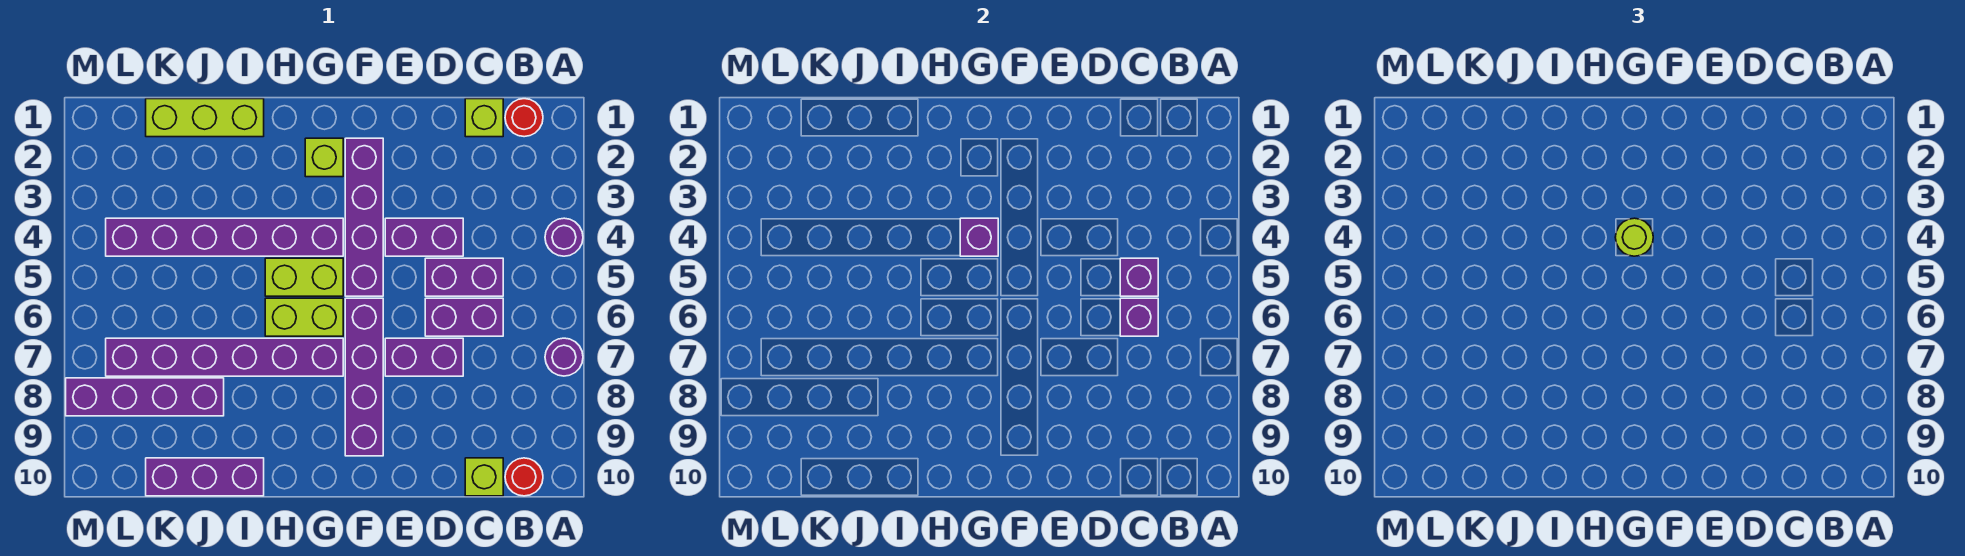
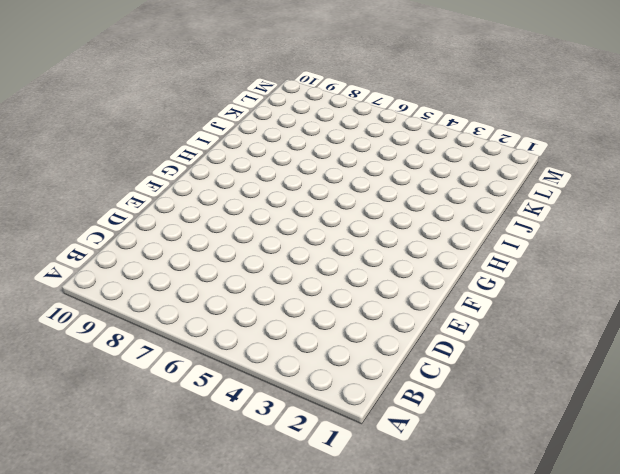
none -> purple round brick A4 level 1
none -> purple round brick A7 level 1
none -> red round brick B1 level 1

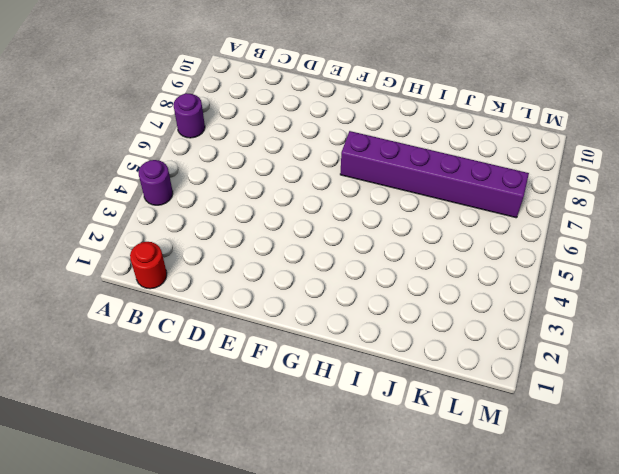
none -> red round brick B10 level 1
none -> lime brick C1 level 1
none -> purple brick C5:D5 level 1

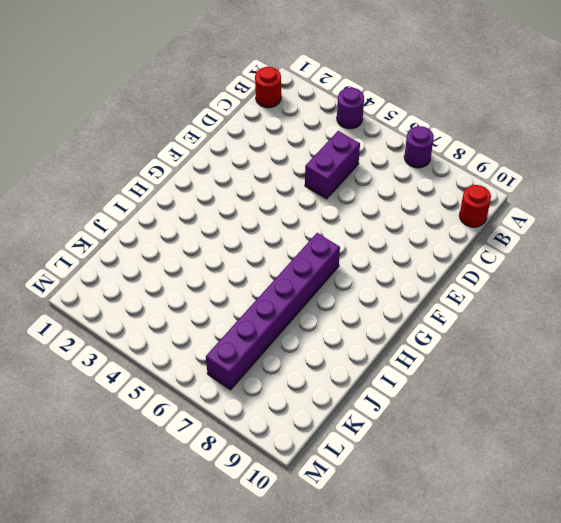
none -> lime brick C1 level 1
none -> purple brick C6:D6 level 1
none -> lime brick C10 level 1

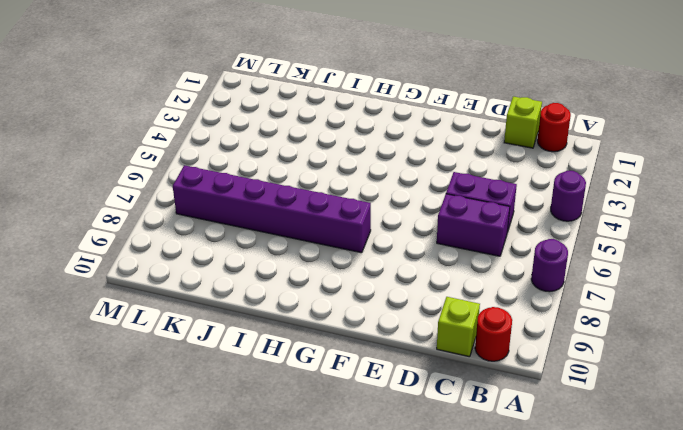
none -> purple brick D4:E4 level 1
none -> purple brick D7:E7 level 1
none -> purple brick F2:F5 level 1

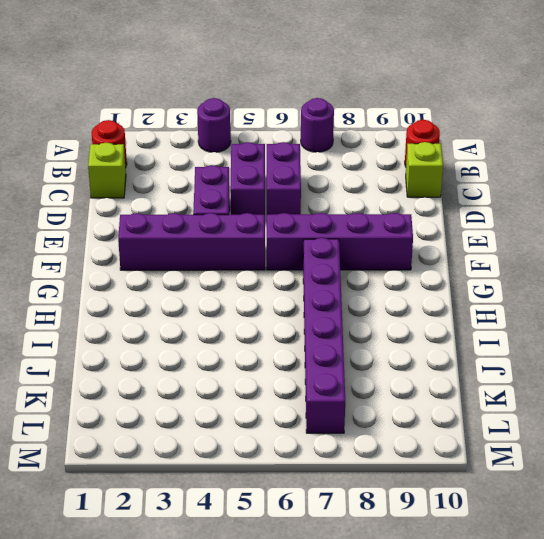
none -> purple brick D7:E7 level 1
none -> lime brick G2 level 1
none -> purple brick G4:L4 level 1

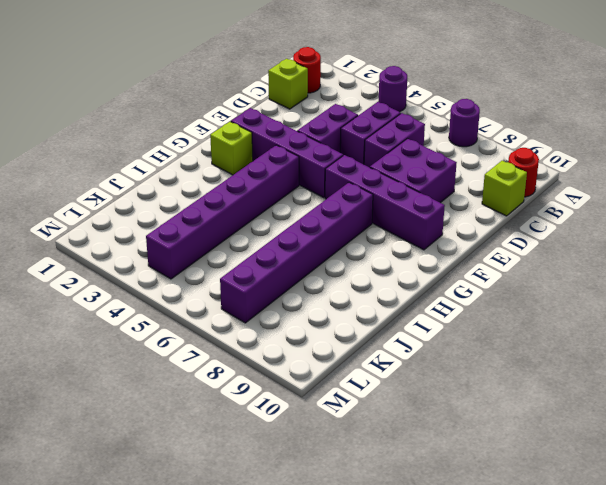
purple brick D7:E8 level 1 -> purple brick D7:E7 level 1
none -> lime brick G5:H5 level 1
none -> lime brick G6:H6 level 1
none -> lime brick I1:K1 level 1

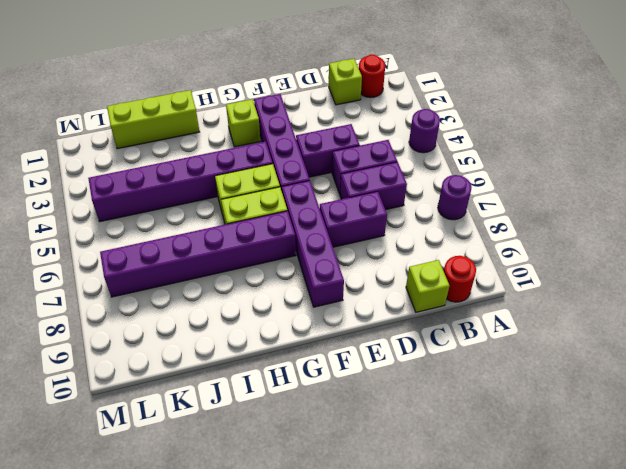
none -> purple brick I10:K10 level 1
none -> purple brick J8:M8 level 1
none -> purple brick C5 level 2

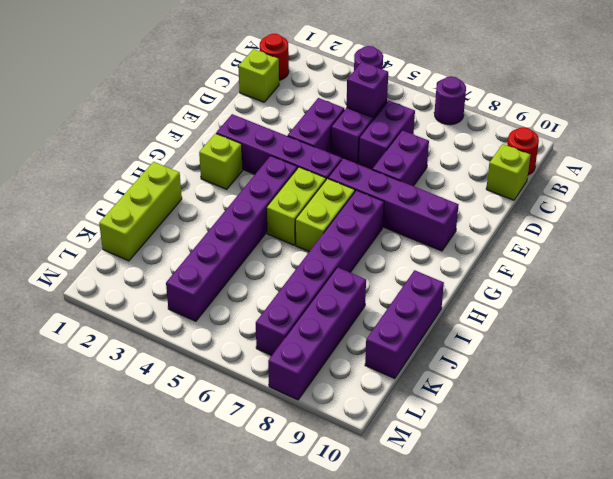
none -> purple brick C6 level 2
none -> purple brick G4 level 2
none -> lime round brick G4 level 3

